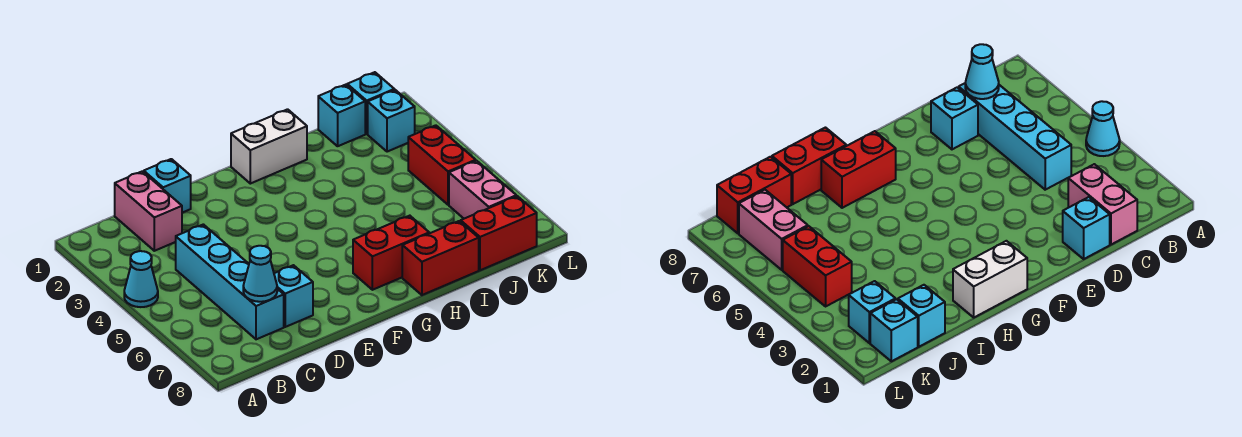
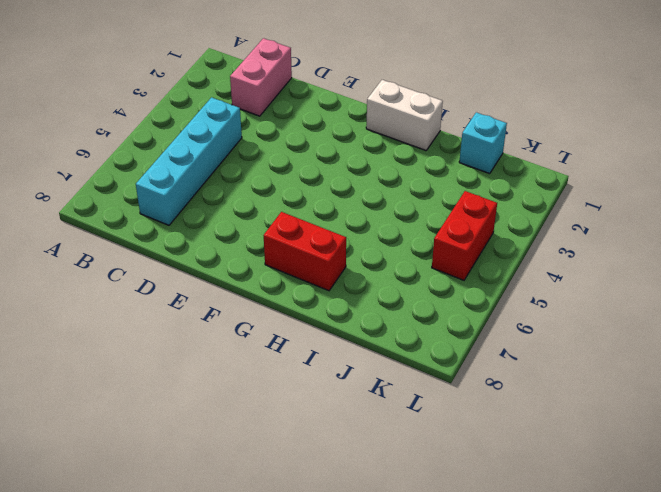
none -> cyan cone A4 level 1
none -> cyan brick D1 level 1
none -> cyan brick D7 level 1

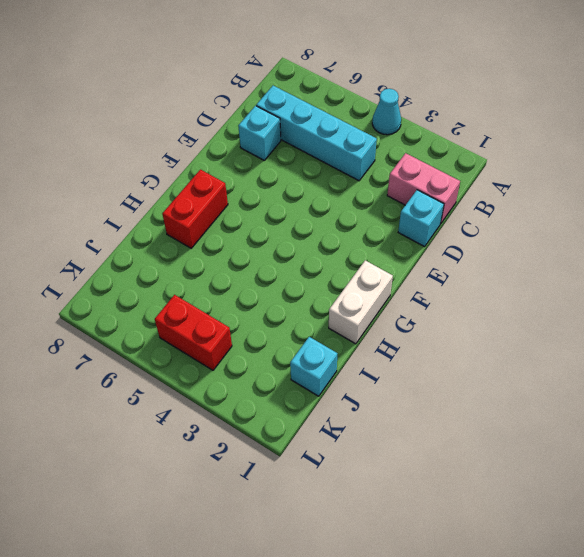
none -> red brick H8:I8 level 1
none -> red brick J8:K8 level 1
none -> cyan brick K1 level 1

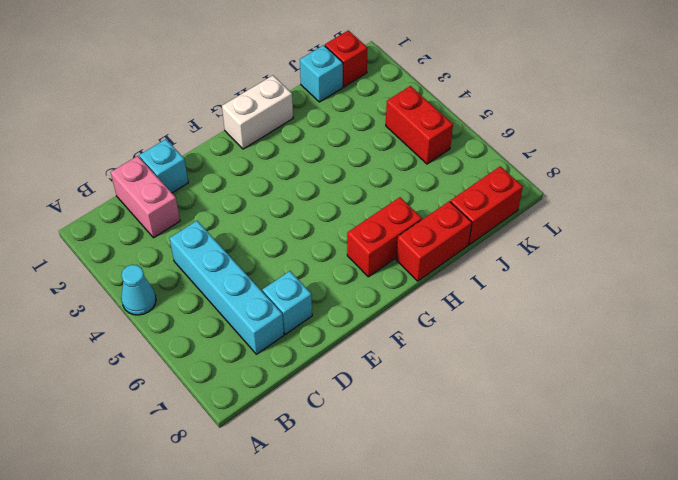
red brick K1 level 1 -> cyan brick K1 level 1
none -> cyan brick K2 level 1
none -> pink brick K6:K7 level 1
none -> cyan cone C7 level 2

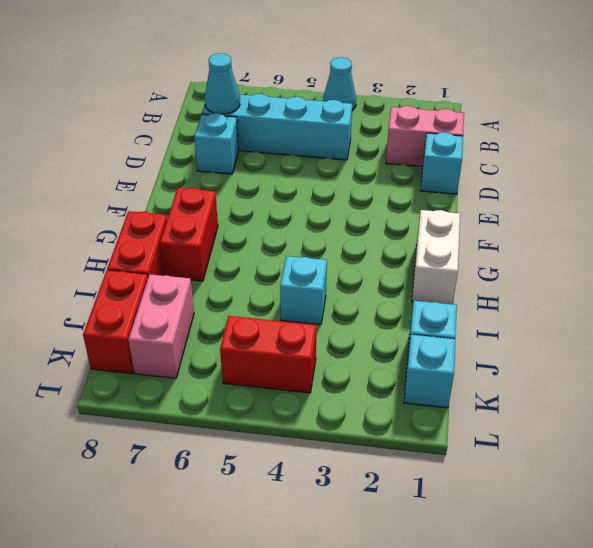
cyan brick I4 level 1 -> cyan brick K2 level 1
pink brick J7:K7 level 1 -> pink brick K6:K7 level 1

